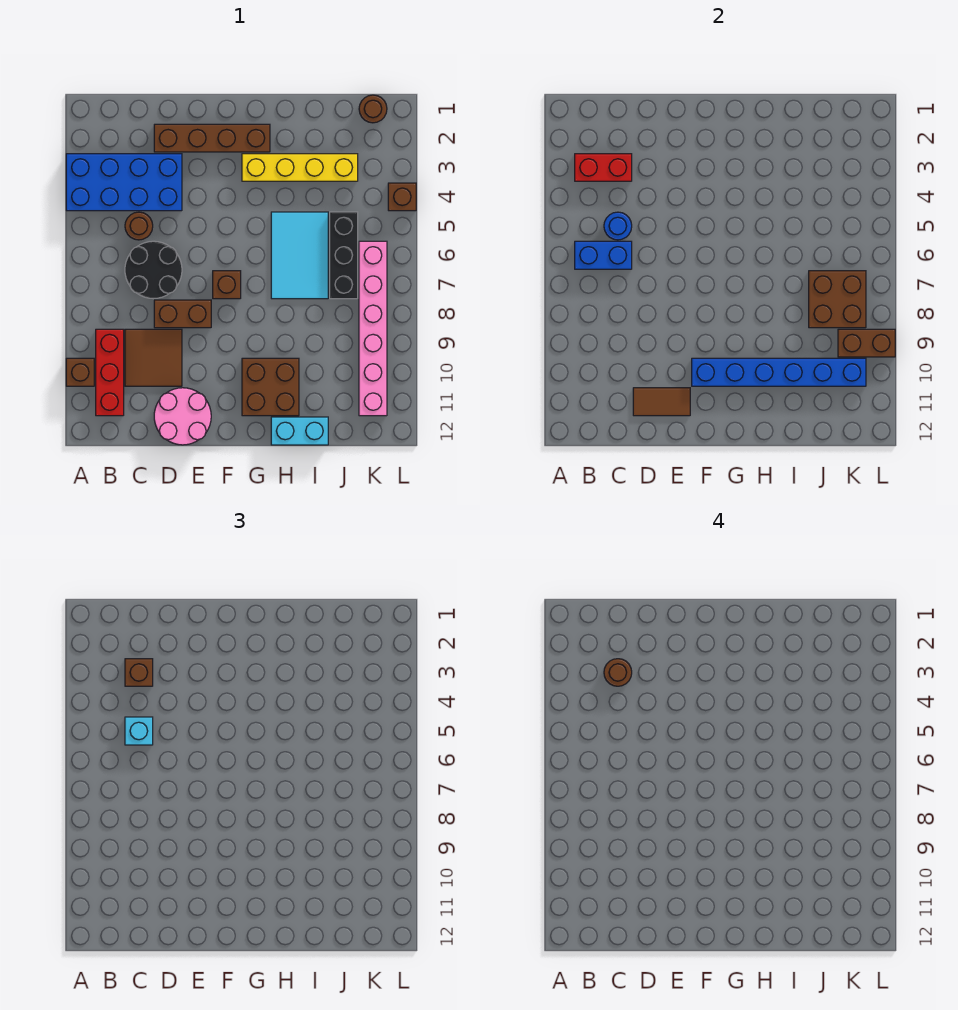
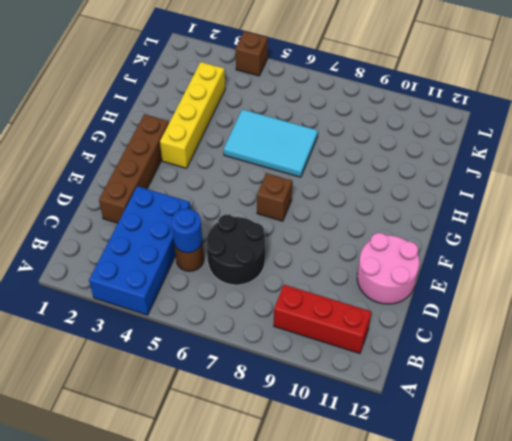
none -> brown brick A10 level 1
none -> brown tile C9:D10 level 1
none -> brown brick D8:E8 level 1

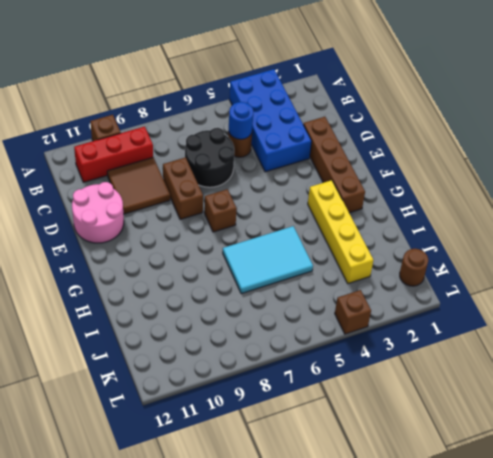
none -> brown brick G10:H11 level 1
none -> cyan brick H12:I12 level 1
none -> black brick J5:J7 level 1

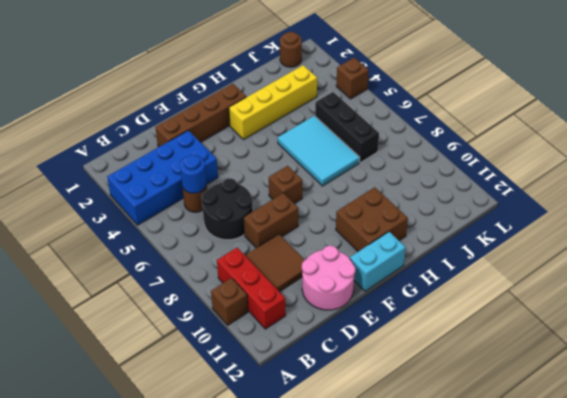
cyan brick F12:G12 level 1 -> cyan brick H12:I12 level 1
none -> pink brick K6:K11 level 1
none -> red brick B3:C3 level 2
none -> blue brick B6:C6 level 2

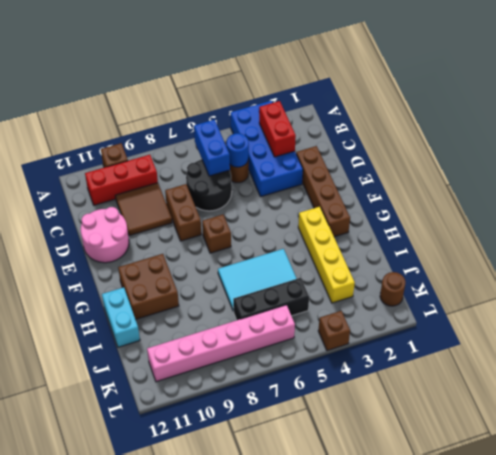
none -> brown tile D11:E11 level 2
none -> blue brick F10:K10 level 2
none -> brown brick J7:K8 level 2

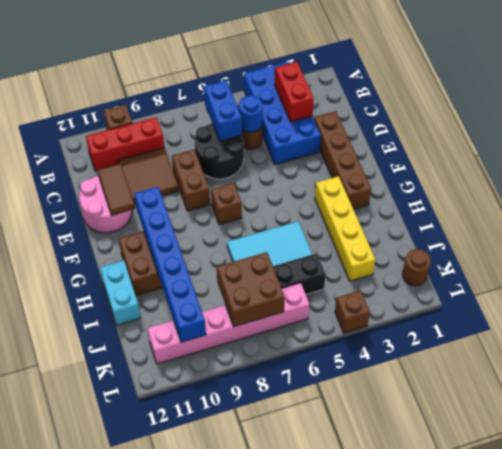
none -> brown brick K9:L9 level 2
none -> brown brick C3 level 3
none -> cyan brick C5 level 3

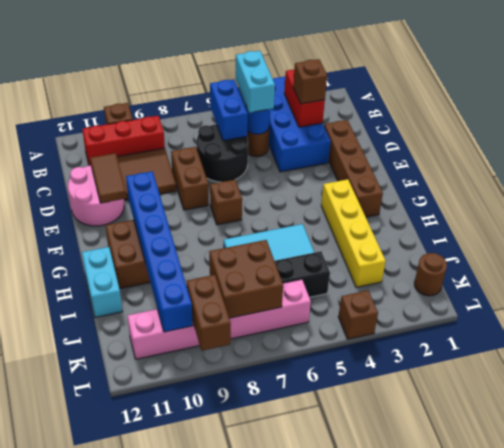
cyan brick B5:C5 level 3 -> cyan brick C5 level 3
none -> brown round brick C3 level 4

